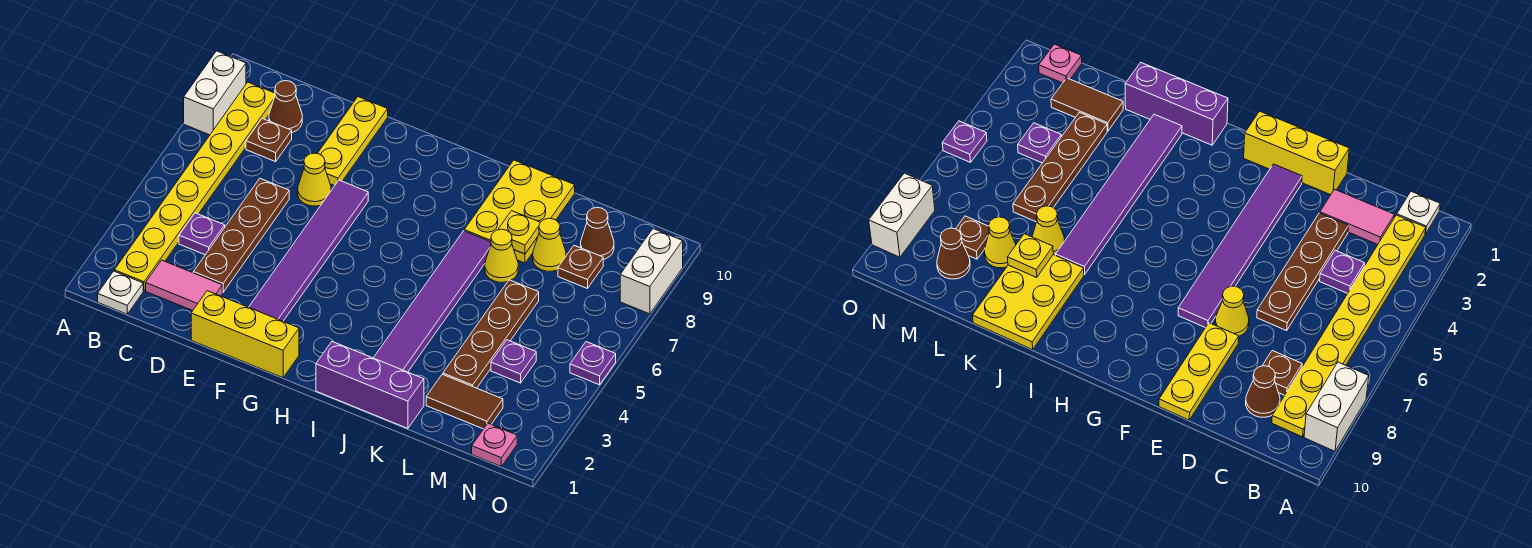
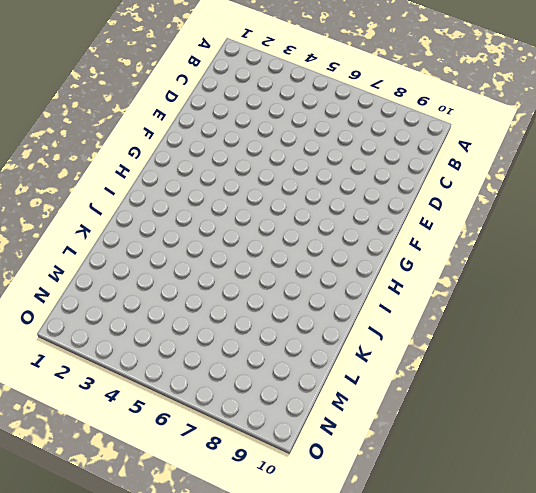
none -> white brick A8:A9 level 1
none -> white plate B1 level 1
none -> yellow plate B2:B9 level 1

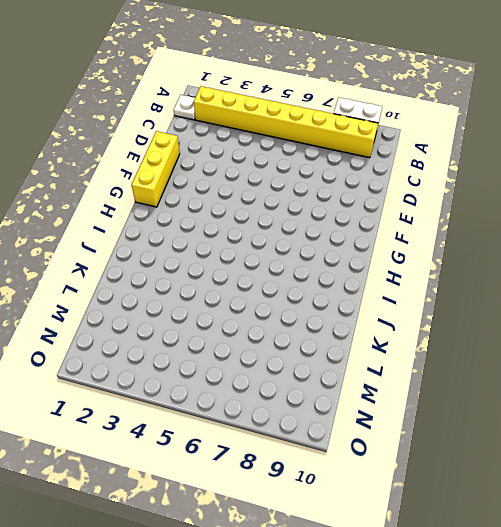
yellow brick B2:B9 level 1 -> yellow plate B2:B9 level 1
none -> pink tile C2:D2 level 1
none -> purple plate C4 level 1
none -> brown plate C8 level 1

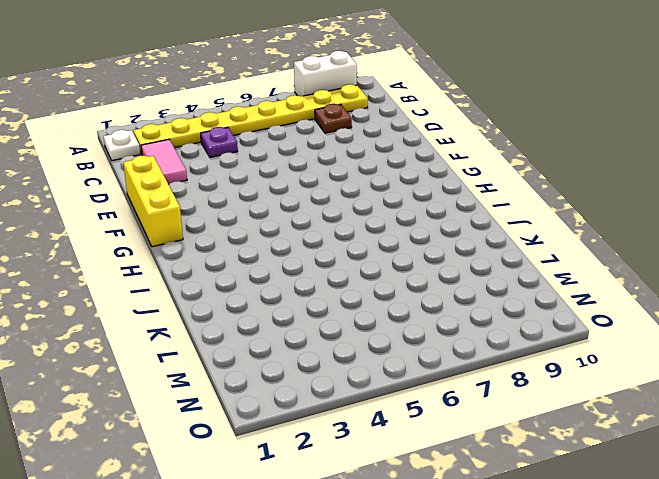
none -> brown cone C9 level 1
none -> brown plate D3:D6 level 1
none -> yellow cone E7 level 1

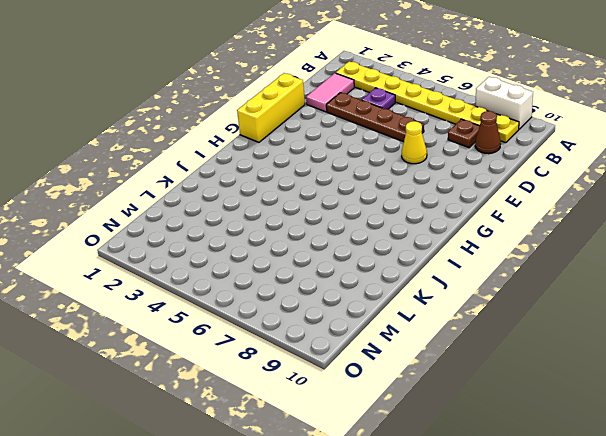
none -> white plate B1 level 1
none -> yellow plate E8:E10 level 1
none -> purple tile F2:F7 level 1

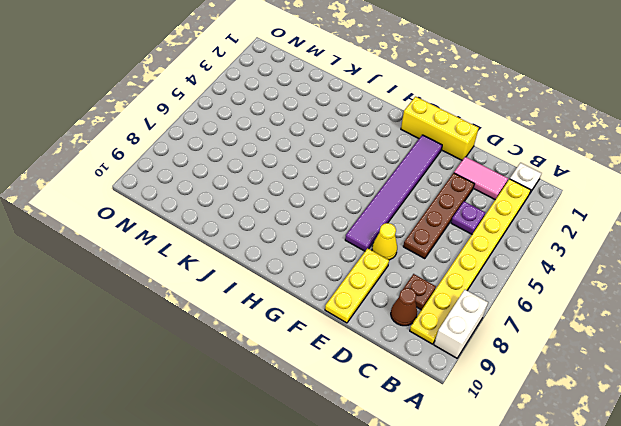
none -> purple brick I1:K1 level 1
none -> purple tile J2:J7 level 1
none -> yellow plate J8:K10 level 1

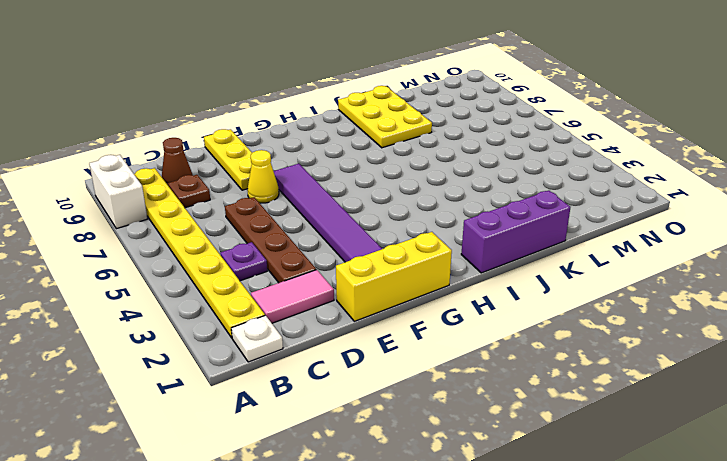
none -> purple tile J2:J7 level 1
none -> yellow cone K7 level 1
none -> brown tile L2:M2 level 1

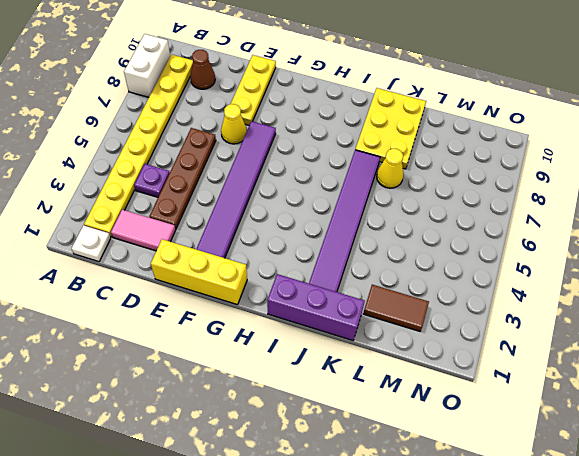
none -> brown plate C8 level 1
none -> brown plate L3:L6 level 1
none -> yellow cone L8 level 1

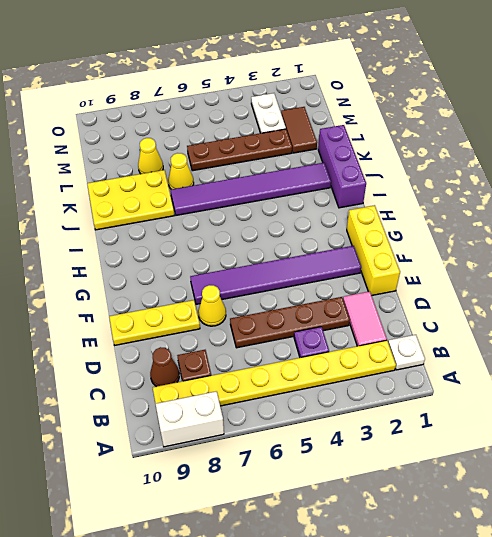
white plate M3:N3 level 1 -> none
none -> purple plate M4 level 1
none -> brown plate M8 level 1
none -> brown cone M9 level 1

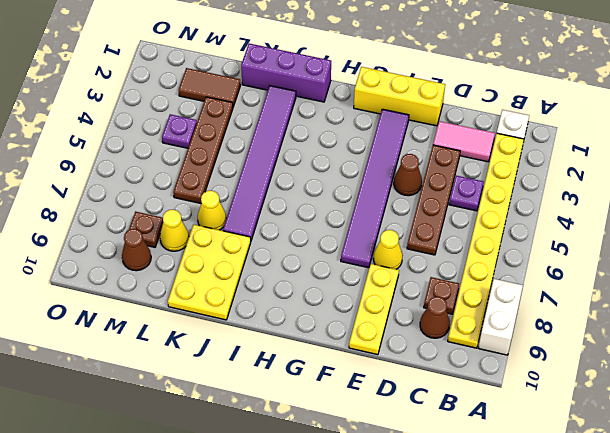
brown cone E4 level 1 -> none
none -> pink plate N1 level 1
none -> purple plate O5 level 1
none -> white brick O8:O9 level 1

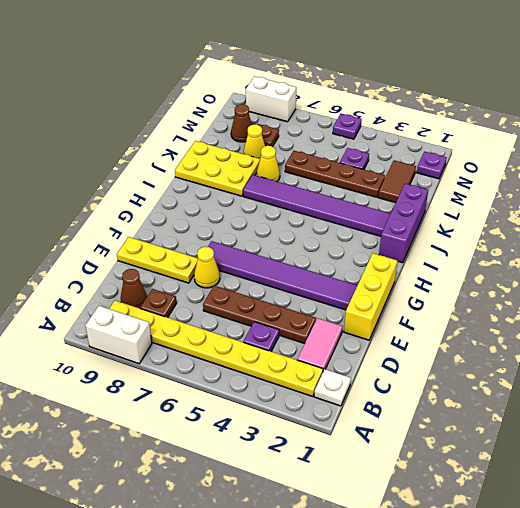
purple plate N1 level 1 -> pink plate N1 level 1
none -> yellow plate K8 level 2

